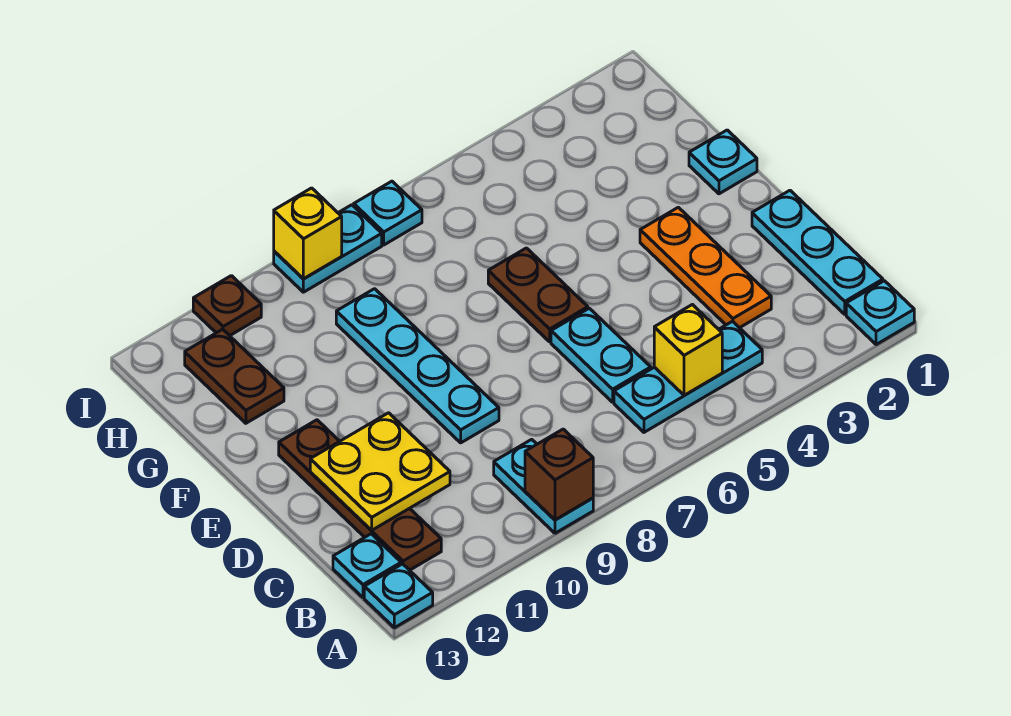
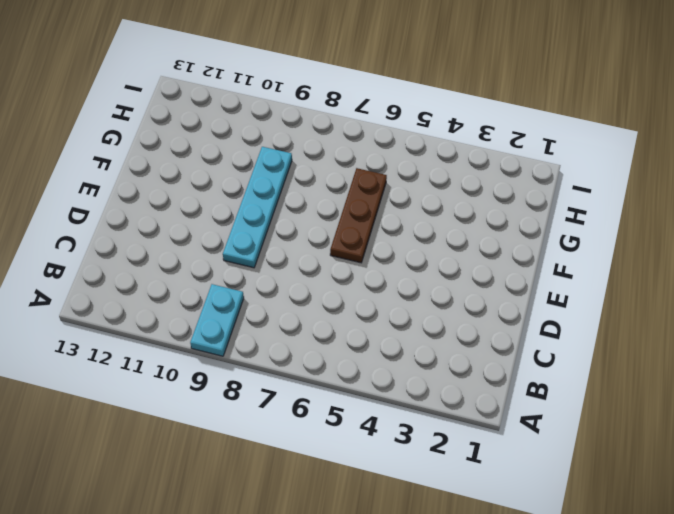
brown plate E6:G6 level 1 -> brown plate E6:F6 level 1
none -> cyan plate A1 level 1
none -> cyan plate A13 level 1
none -> cyan plate B1:D1 level 1

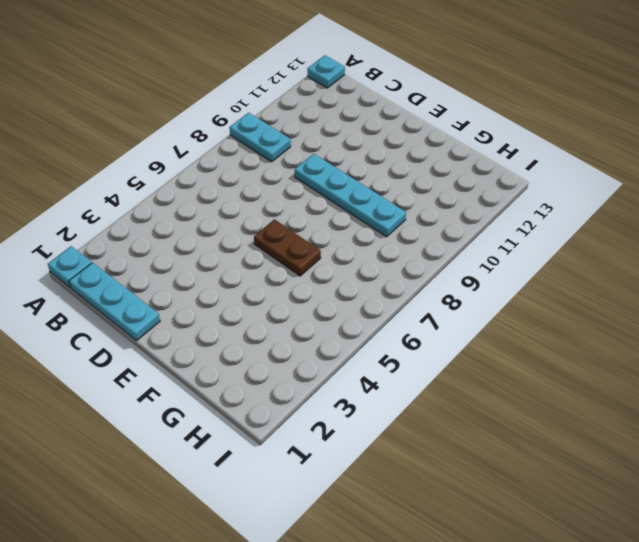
none -> cyan plate B4:B6 level 1
none -> brown plate B12:E12 level 1
none -> cyan plate B13 level 1

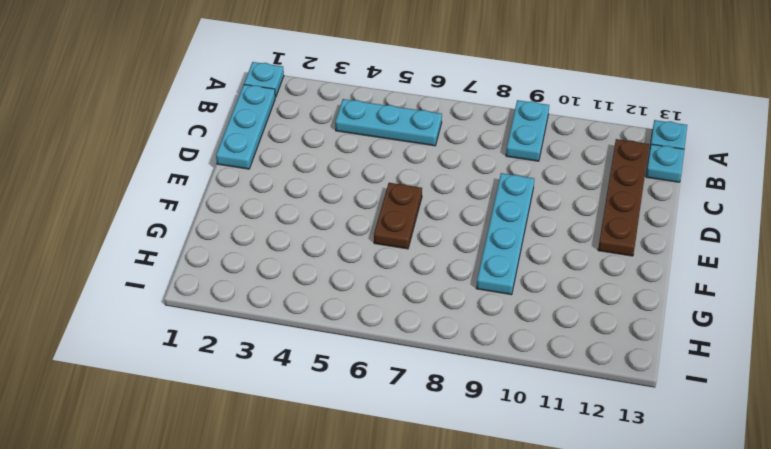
none -> orange plate C3:E3 level 1
none -> cyan plate C6:D6 level 1
none -> cyan plate F1 level 1

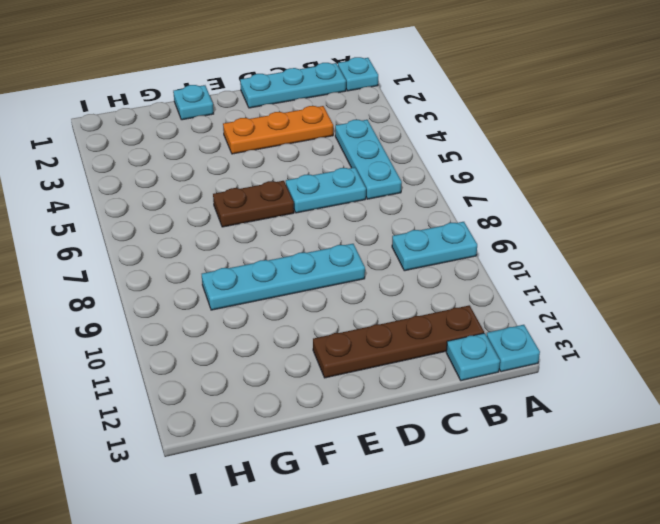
none -> brown plate G12:H12 level 1
none -> cyan plate I7 level 1
none -> cyan plate I8:I9 level 1

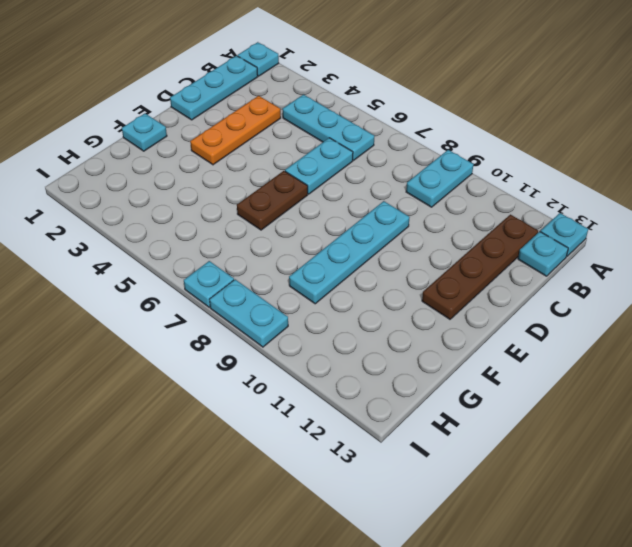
none -> brown plate G12:H12 level 1
none -> brown plate I11 level 1
none -> brown brick A9 level 2

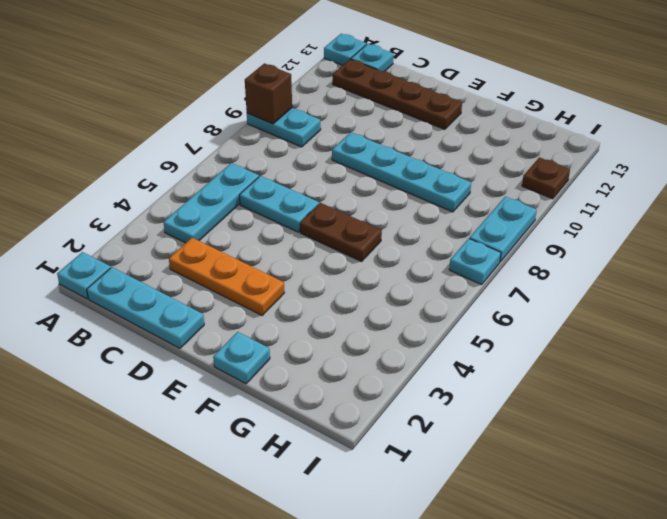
none -> brown plate G12:H12 level 1
none -> yellow brick B5 level 2
none -> yellow plate C11:D12 level 2

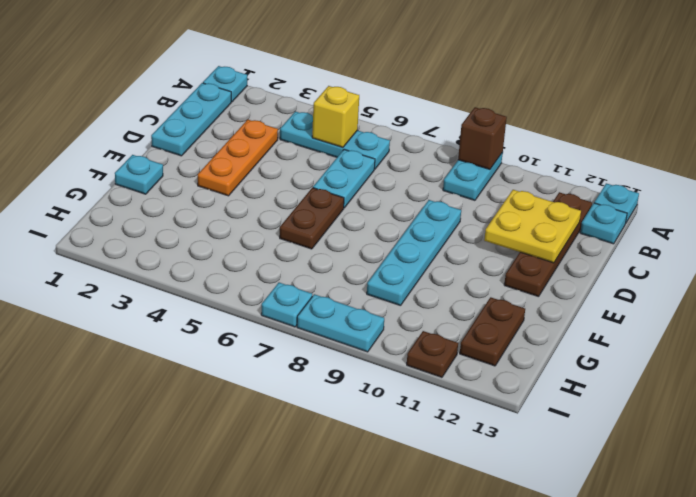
none -> yellow brick I9 level 2

